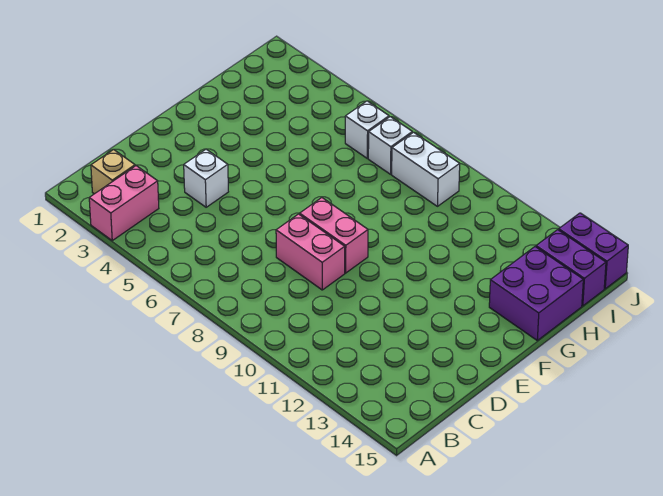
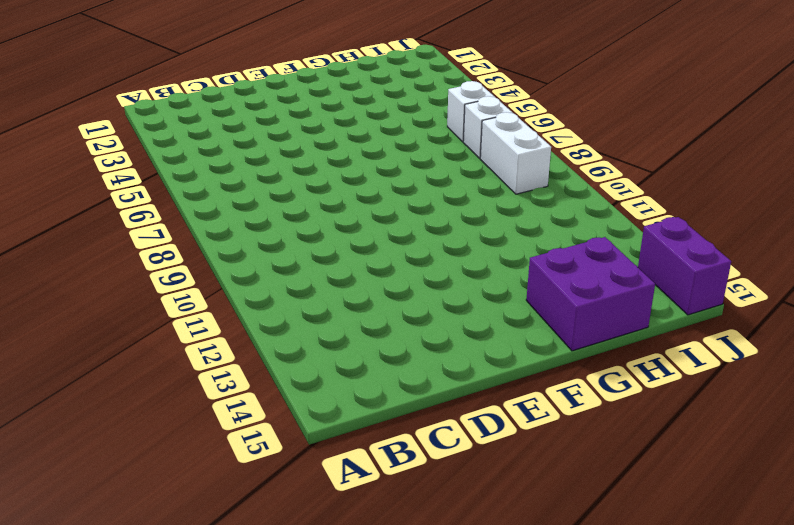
none -> pink brick A3:B3 level 1
none -> tan brick B2 level 1

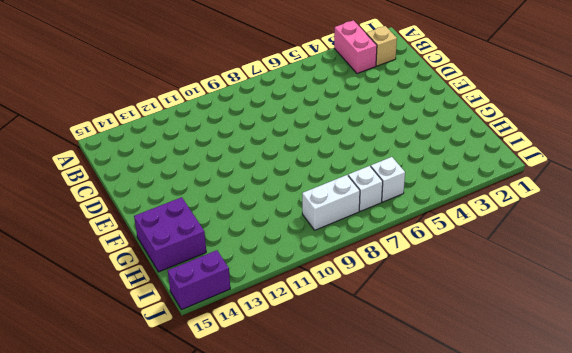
none -> white brick D4 level 1
none -> pink brick D8:D9 level 1

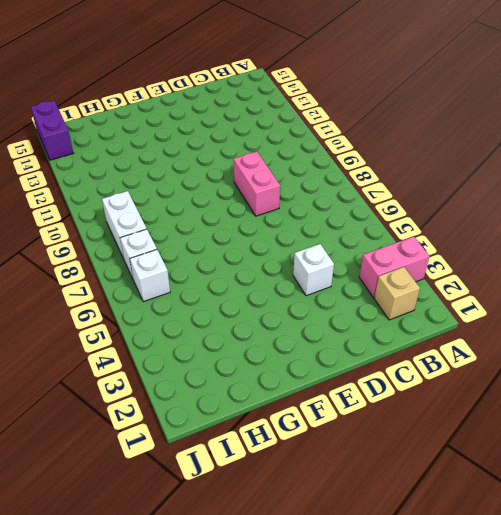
none -> pink brick E8:E9 level 1
none -> purple brick G14:H15 level 1

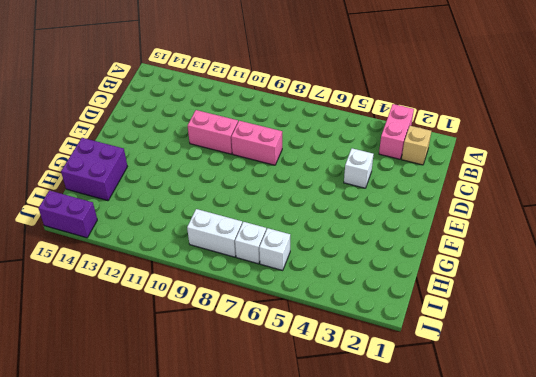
pink brick D10:D11 level 1 -> pink brick E8:E9 level 1
none -> purple brick I14:I15 level 1

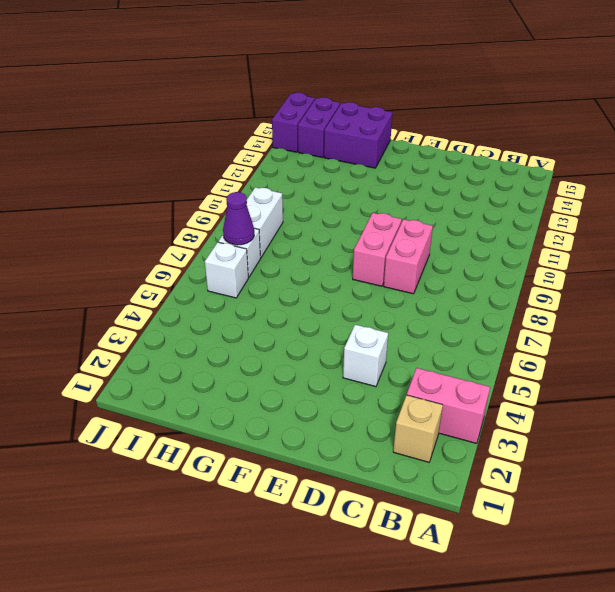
purple cone I7 level 2 -> none

